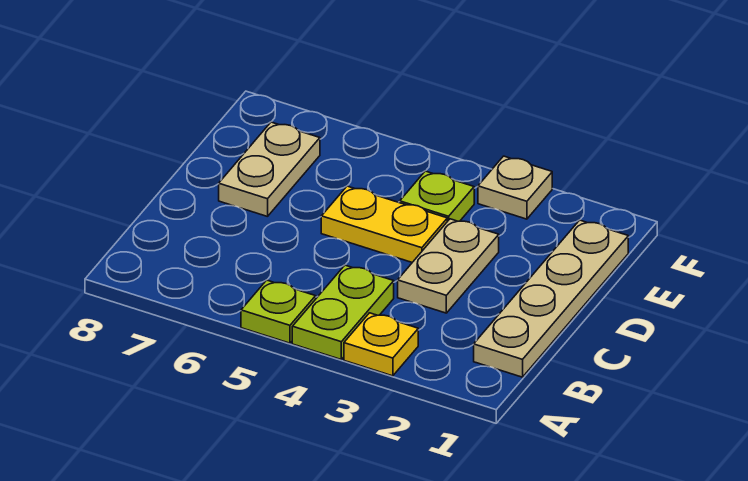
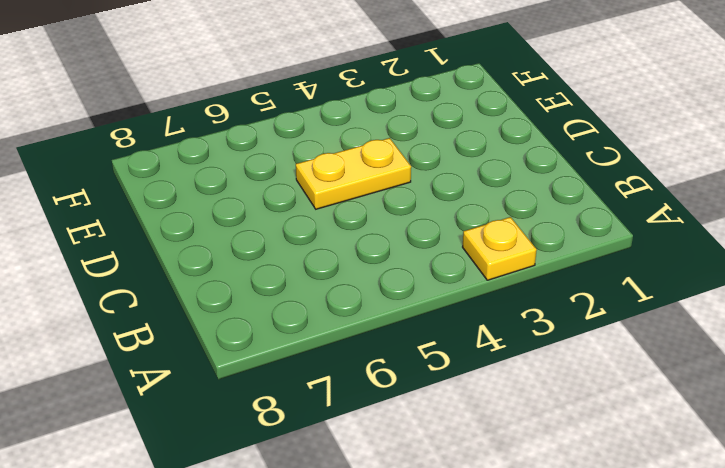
none -> lime plate A4:B4 level 1
none -> lime plate A5 level 1

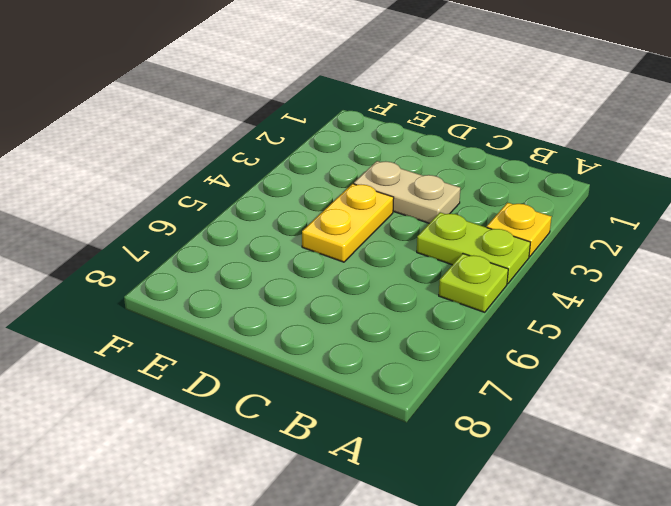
none -> tan plate B1:E1 level 1
none -> tan plate D7:E7 level 1

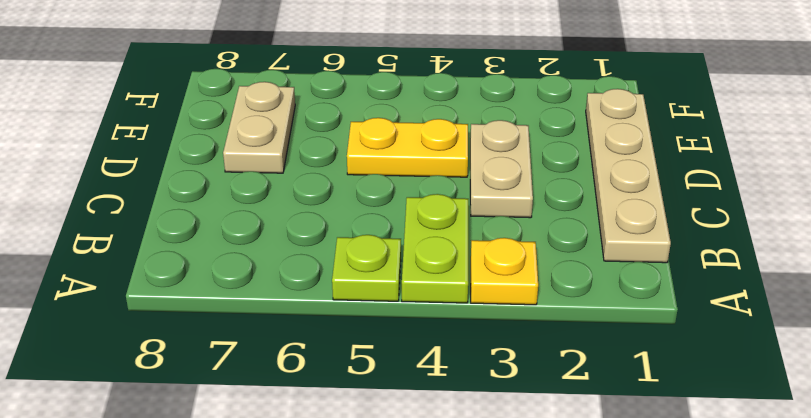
none -> lime plate E4 level 1
none -> tan plate F3 level 1

